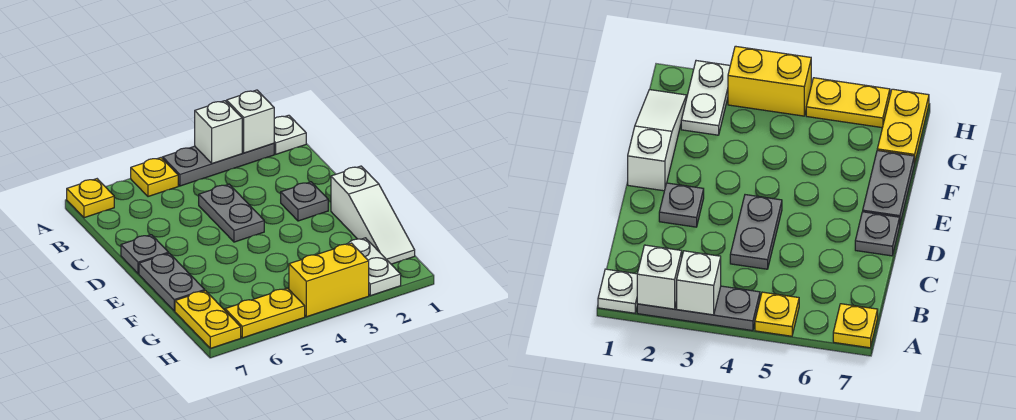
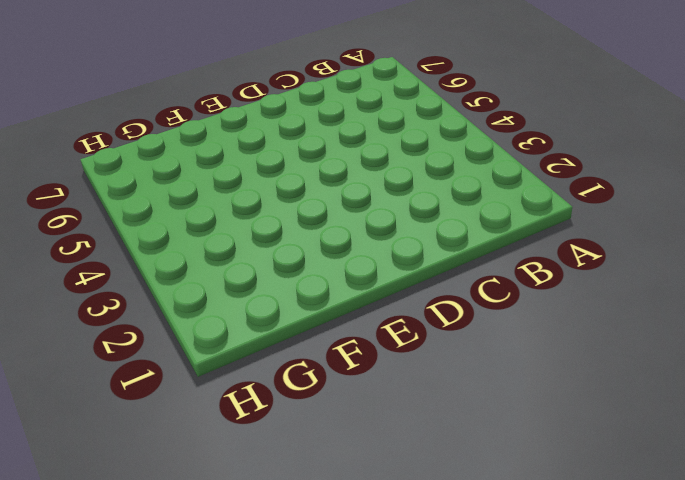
none -> white plate A1 level 1
none -> grey plate A2:A4 level 1
none -> yellow plate A5 level 1

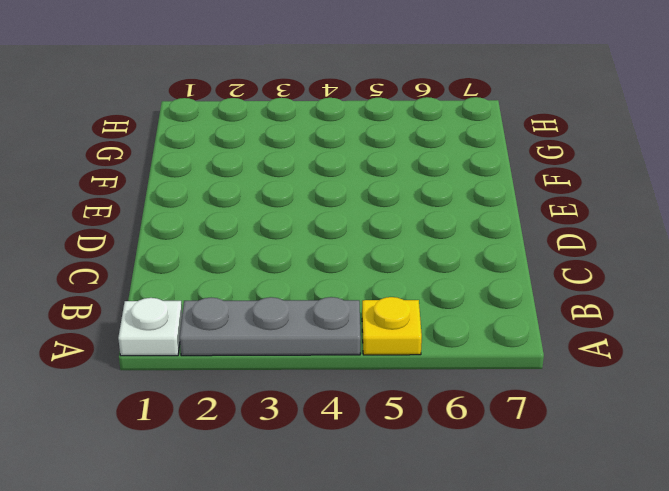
none -> yellow plate A7 level 1
none -> grey plate C4:D4 level 1
none -> grey plate D2 level 1

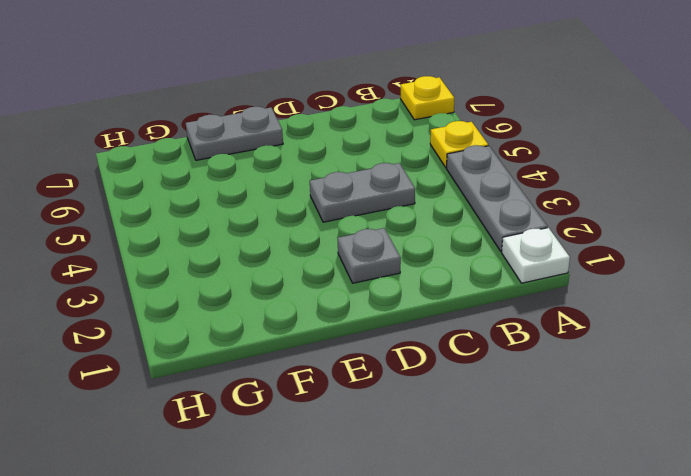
none -> grey plate D7 level 1
none -> white slope E1:G1 level 1 top E
none -> white plate G2:H2 level 1

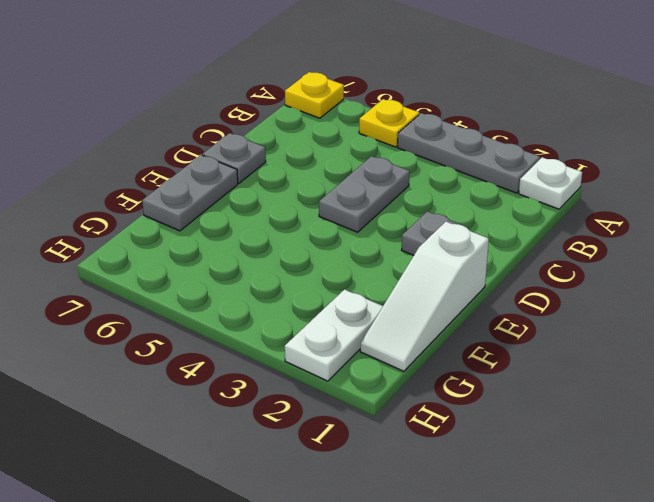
none -> yellow plate G7:H7 level 1
none -> yellow brick H3:H4 level 1
none -> yellow plate H5:H6 level 1

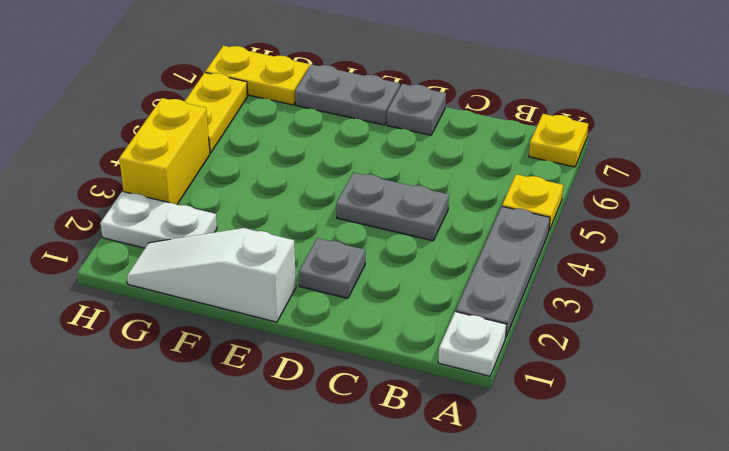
none -> white brick A2 level 2
none -> white brick A3 level 2

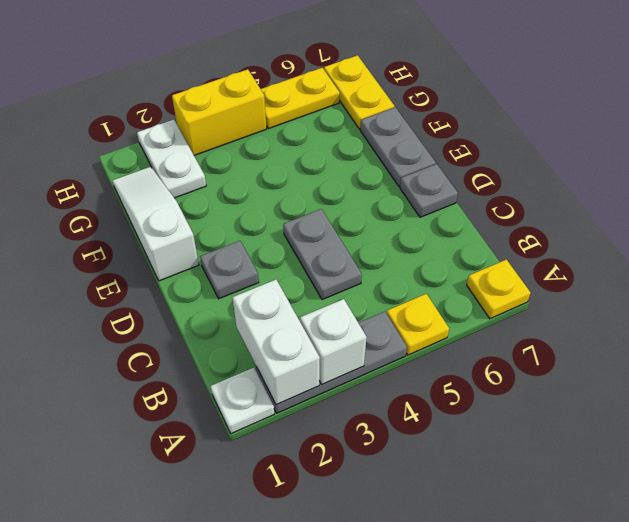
white brick A2:B2 level 2 -> white brick A2 level 2

